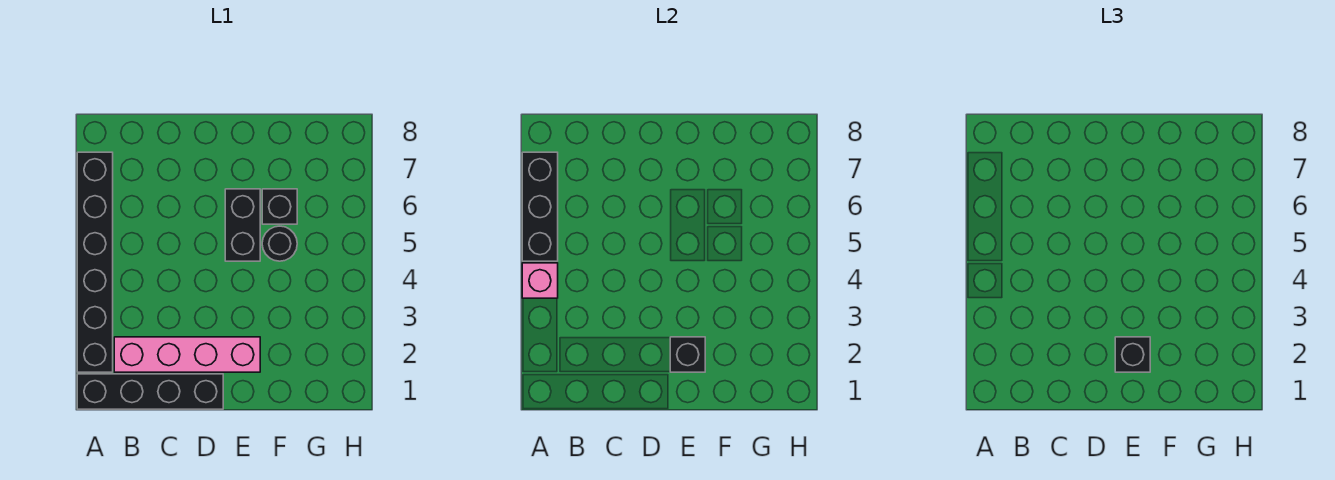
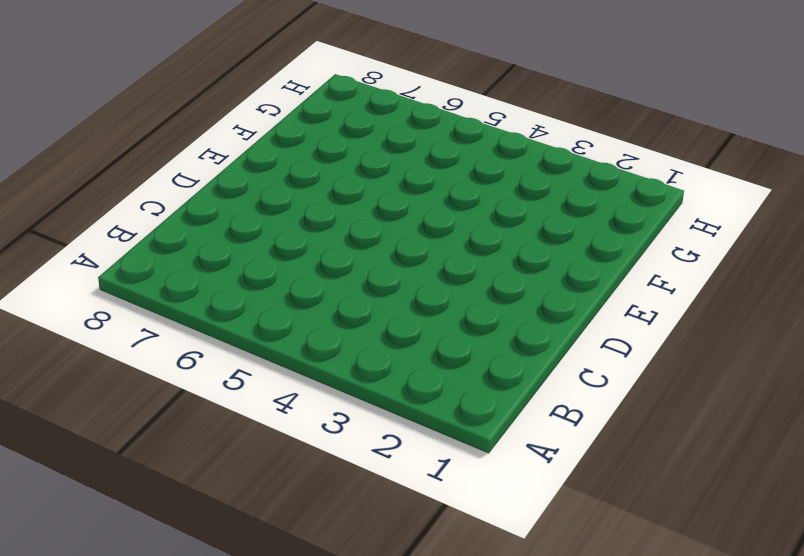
none -> black brick A1:D1 level 1
none -> black brick A2:A7 level 1

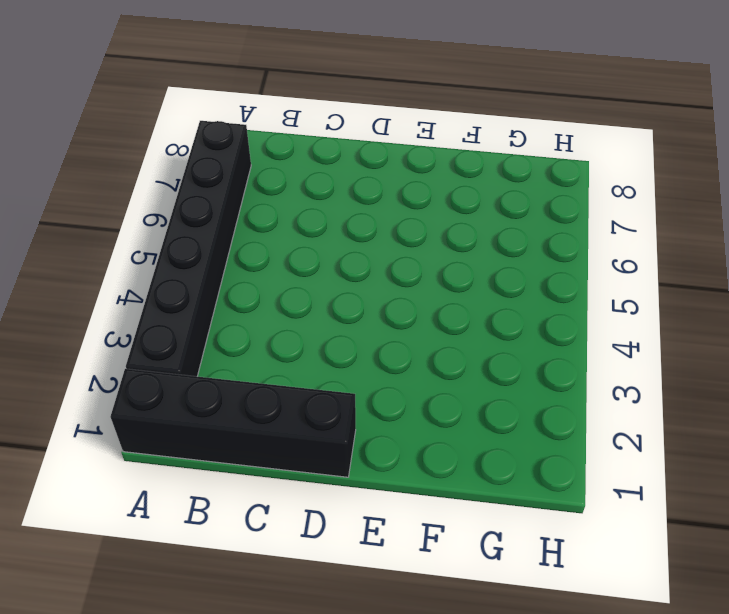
none -> pink brick B2:E2 level 1
none -> black brick E5:E6 level 1

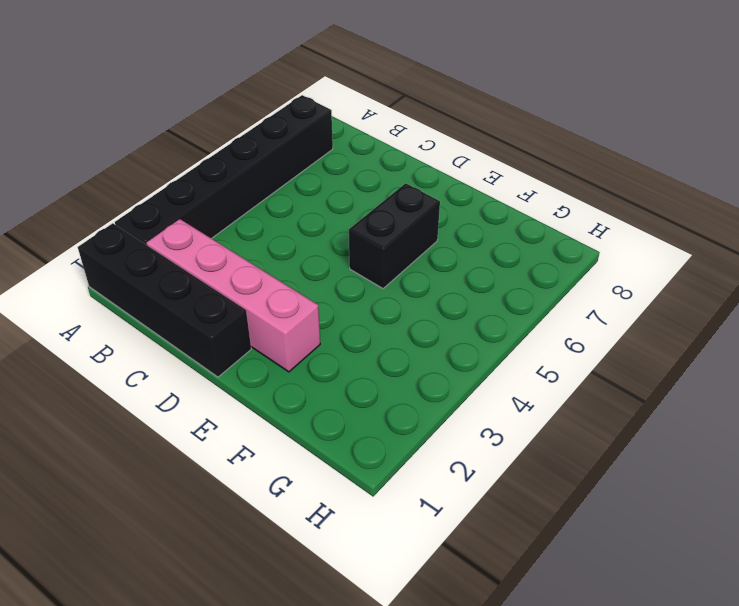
none -> black round brick F5 level 1
none -> black brick F6 level 1

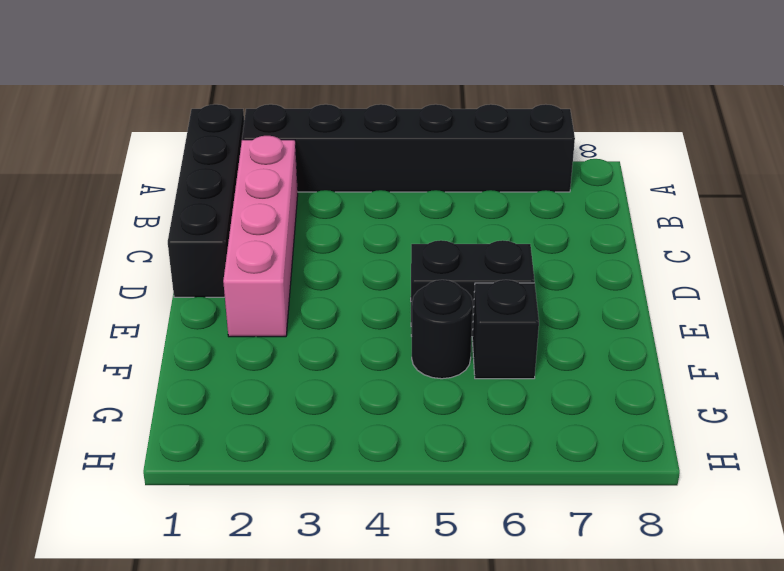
none -> pink brick A4 level 2
none -> black brick A5:A7 level 2

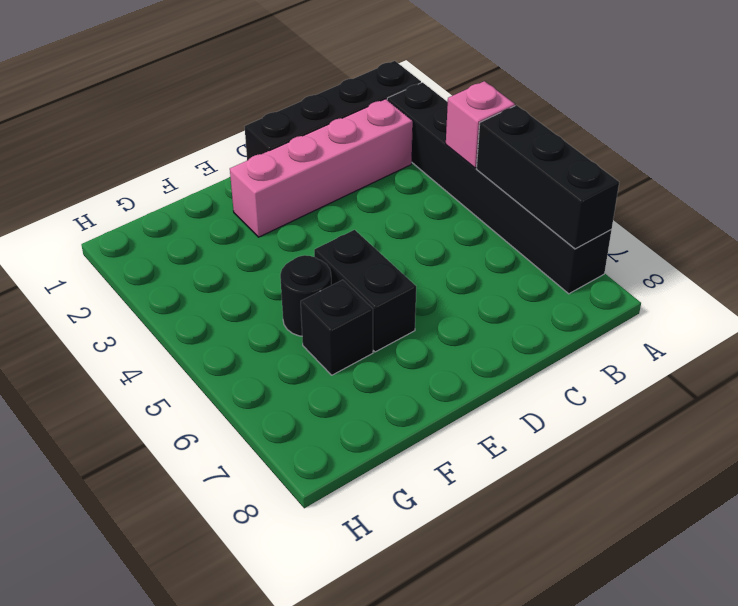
none -> black brick E2 level 2
none -> black brick E2 level 3

